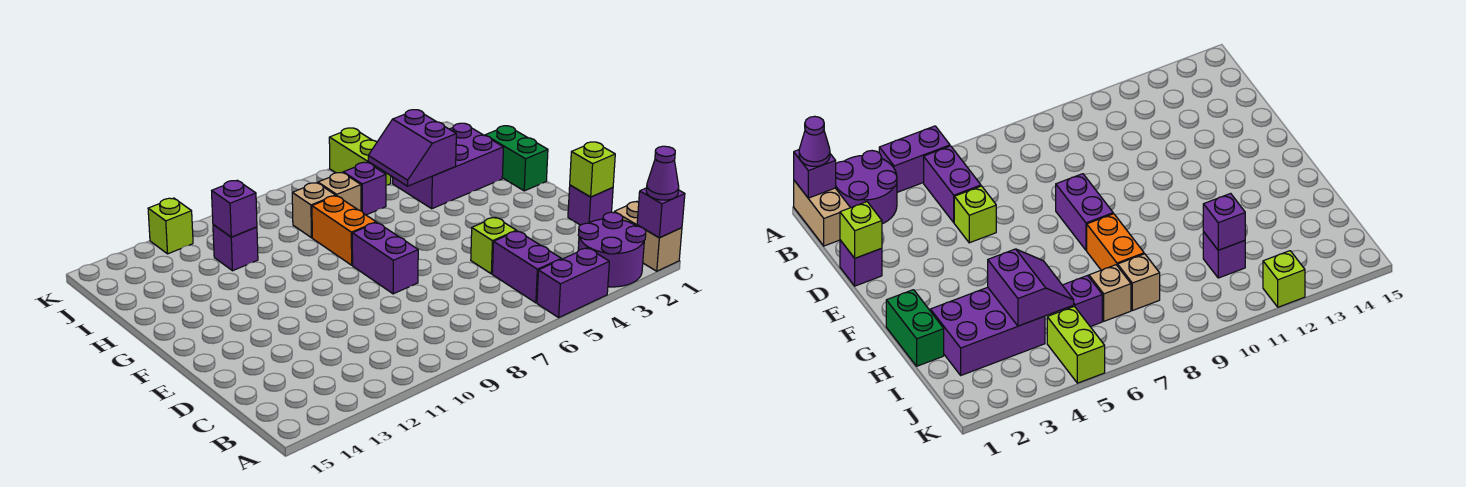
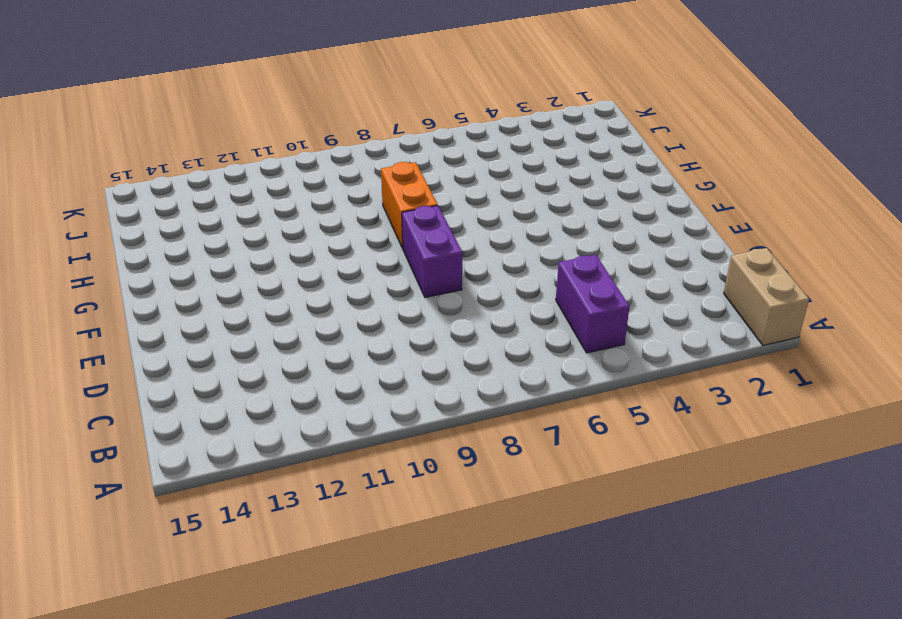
none -> purple round brick A2:B3 level 1
none -> purple brick A4:A5 level 1
none -> purple brick D1 level 1

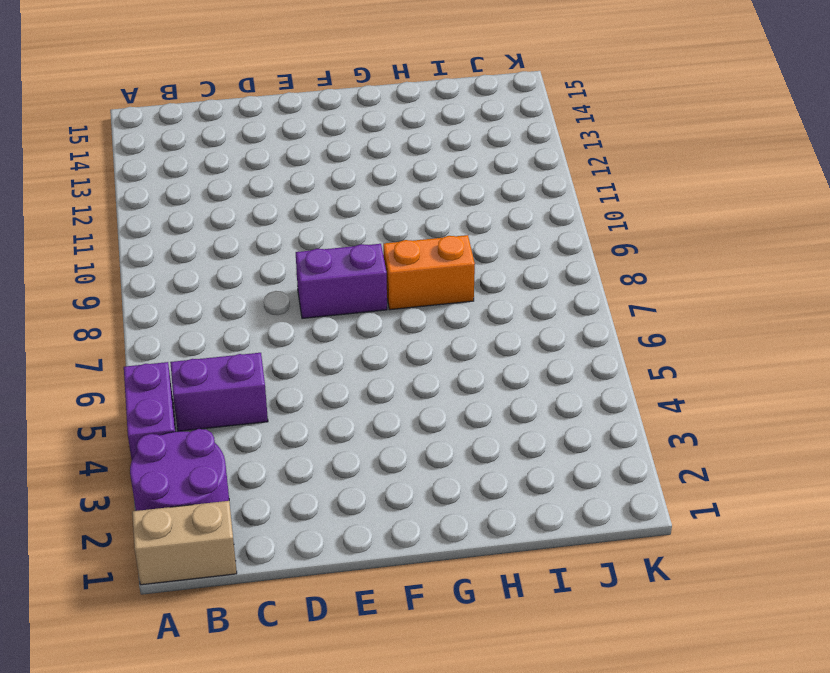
none -> purple brick D1 level 1
none -> lime brick D5 level 1
none -> green brick G1:H1 level 1

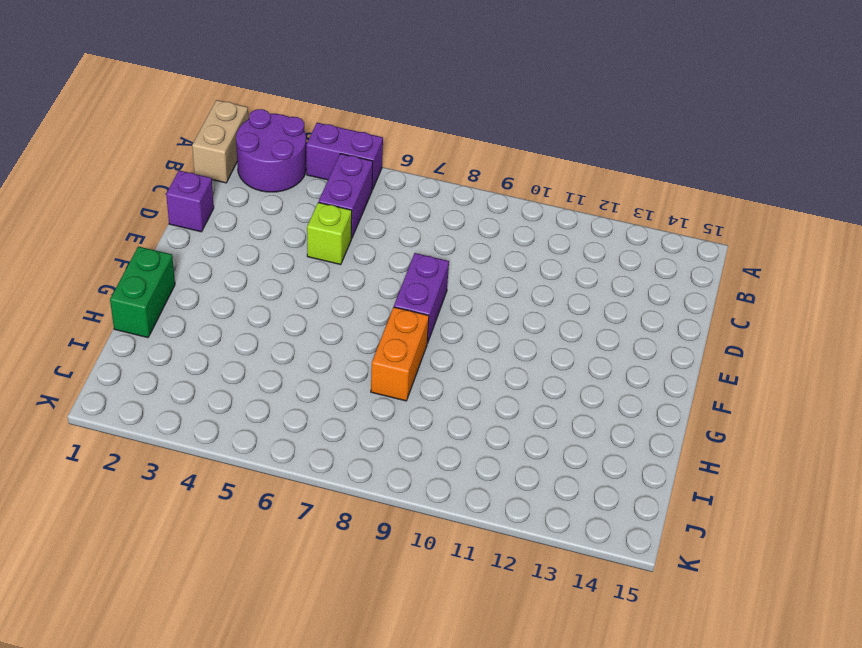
none -> purple brick H2:I4 level 1
none -> purple brick I6 level 1
none -> tan brick I7 level 1

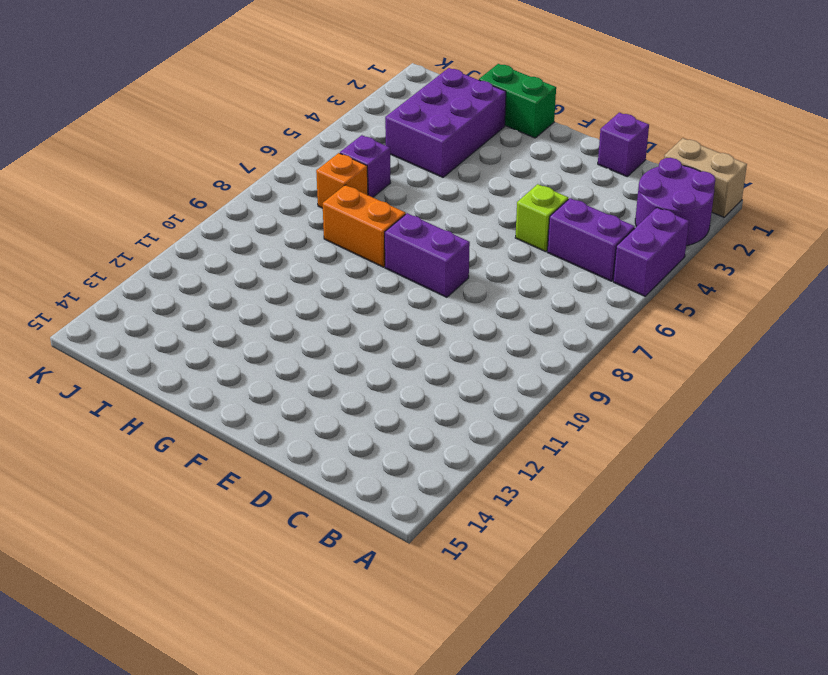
orange brick I7 level 1 -> tan brick I7 level 1
none -> tan brick I8 level 1
none -> purple brick I11 level 1
none -> lime brick J5:K5 level 1

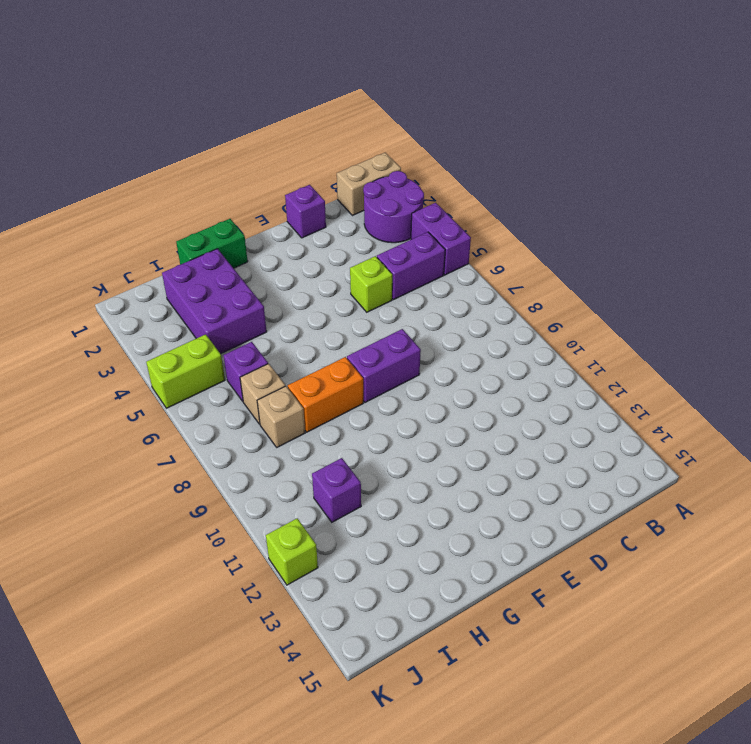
none -> purple brick A1 level 2
none -> lime brick D1 level 2
none -> purple slope H4:I5 level 2 top 4

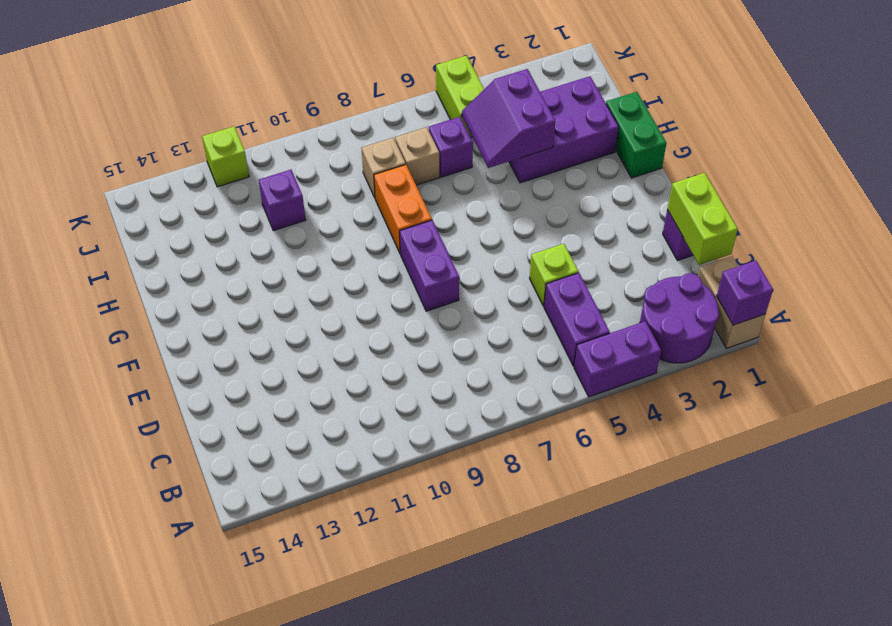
lime brick C1:D1 level 2 -> lime brick D1 level 2
none -> purple brick I11 level 2
none -> purple cone A1 level 3

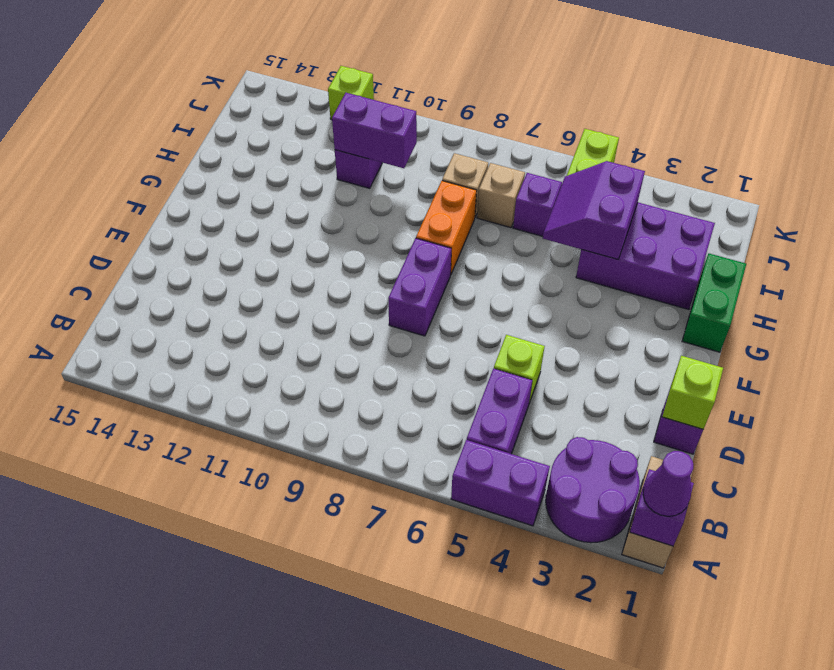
purple brick I10:I11 level 2 -> purple brick I11 level 2

